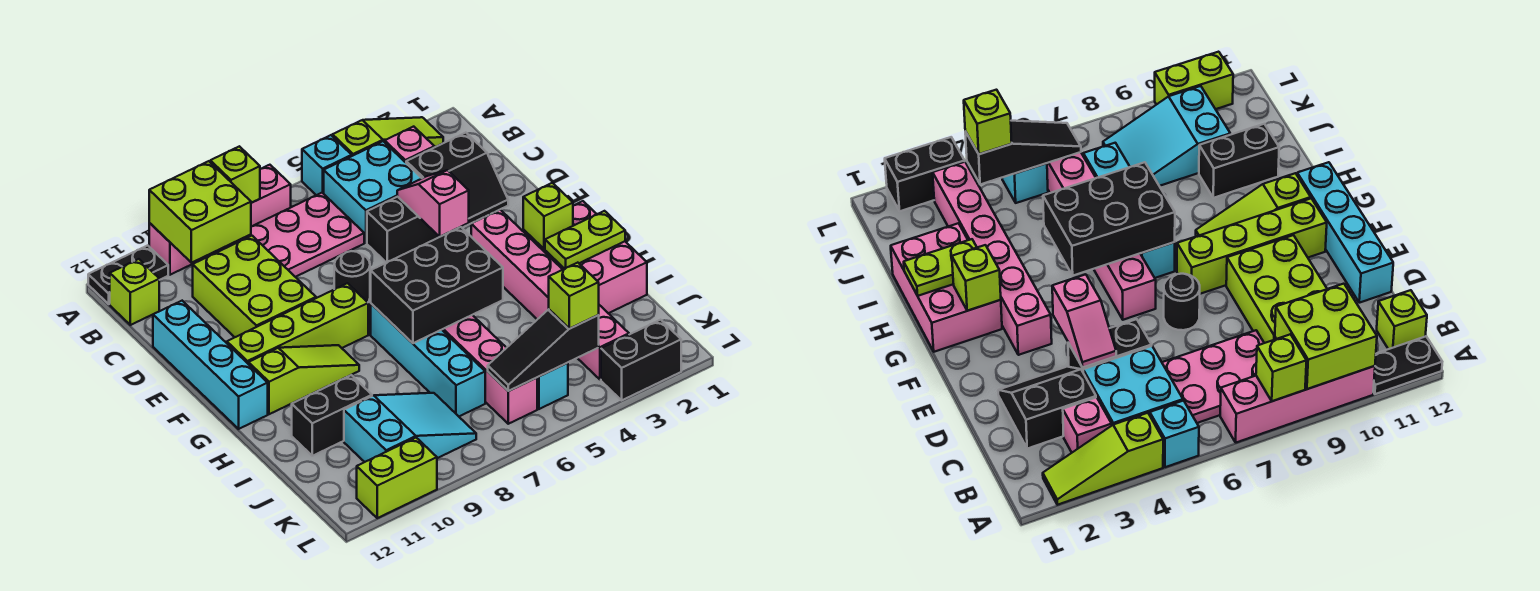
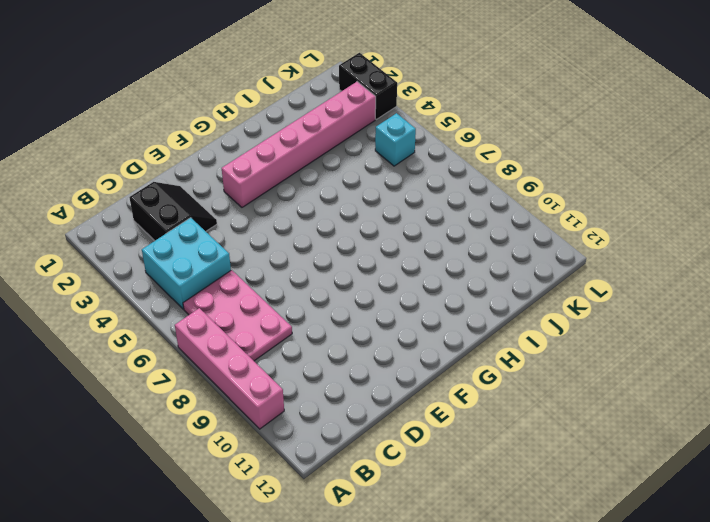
none -> lime slope A2:A4 level 1 top 4
none -> cyan brick A5 level 1
none -> black plate A11:A12 level 1
none -> pink brick B3 level 1

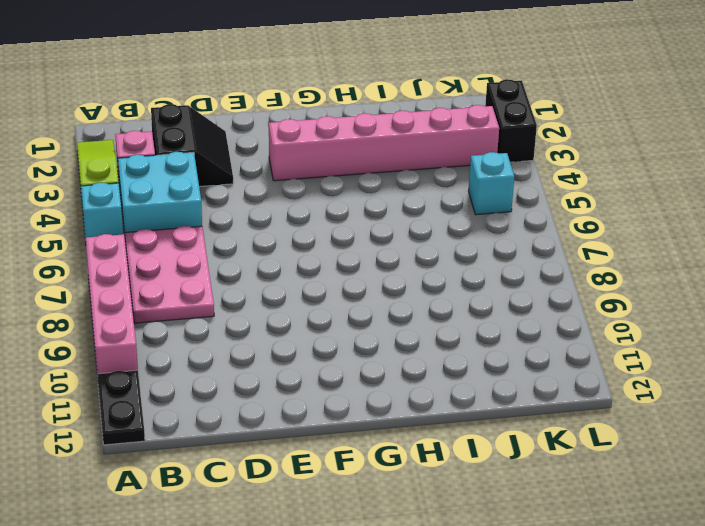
none -> lime brick B12 level 1
none -> lime brick C9:E10 level 1
none -> black brick D4:D5 level 1
none -> cyan brick D12:G12 level 1

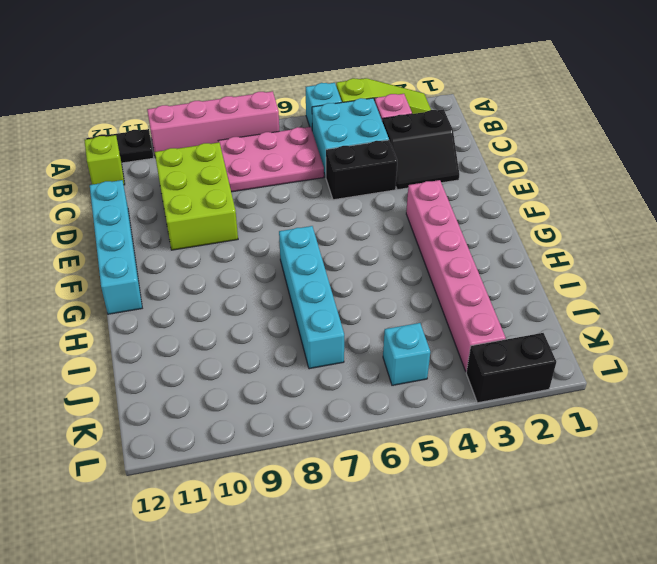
none -> black round brick E7 level 1
none -> pink brick F6:K6 level 1
none -> lime brick F8:F11 level 1
none -> pink brick G1:I2 level 1

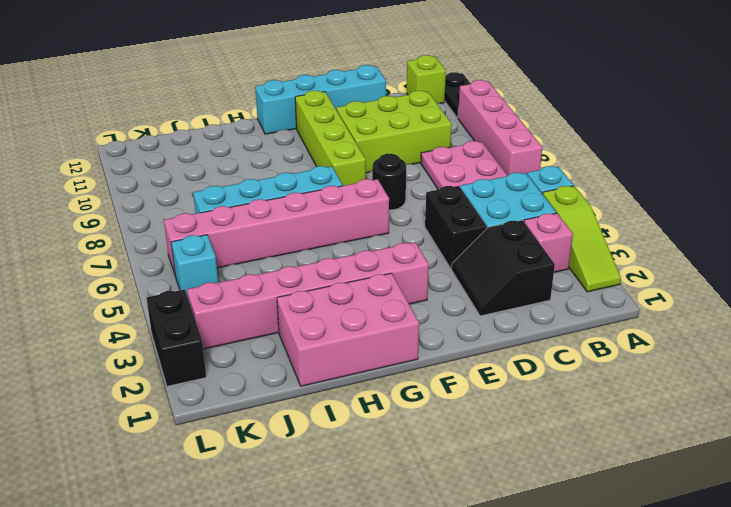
none -> lime slope G9:G11 level 1 top 11
none -> black brick I10:I11 level 1
none -> cyan slope J8:K10 level 1 top 10
none -> lime brick L10:L11 level 1

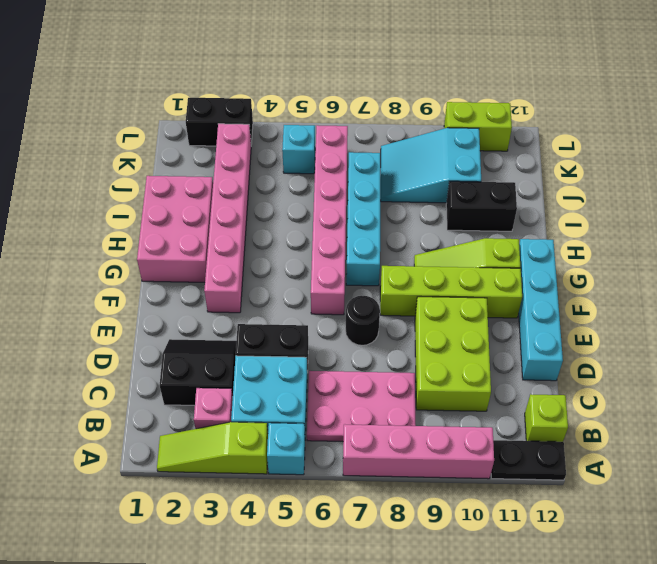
none -> lime brick A8 level 2
none -> lime brick A9:B10 level 2
none -> pink slope D4:E4 level 2 top E
none -> lime brick G2 level 2

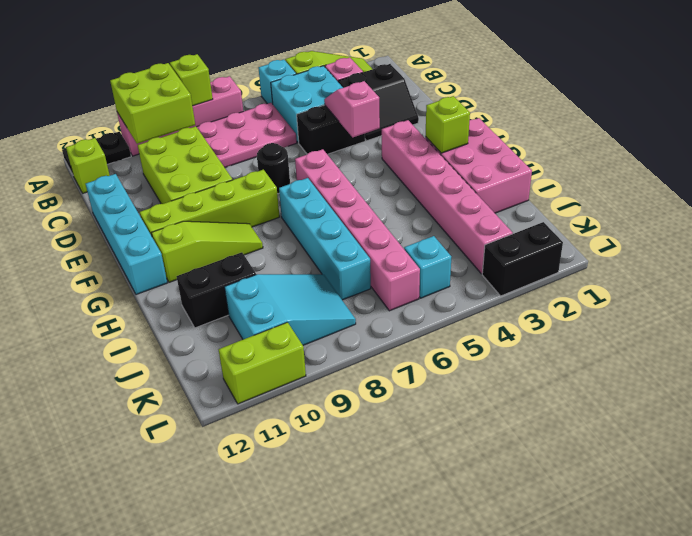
none -> black brick G5:H7 level 2
none -> lime plate H1:H2 level 2
none -> black slope K4:K6 level 2 top 4
none -> lime brick K4 level 3

